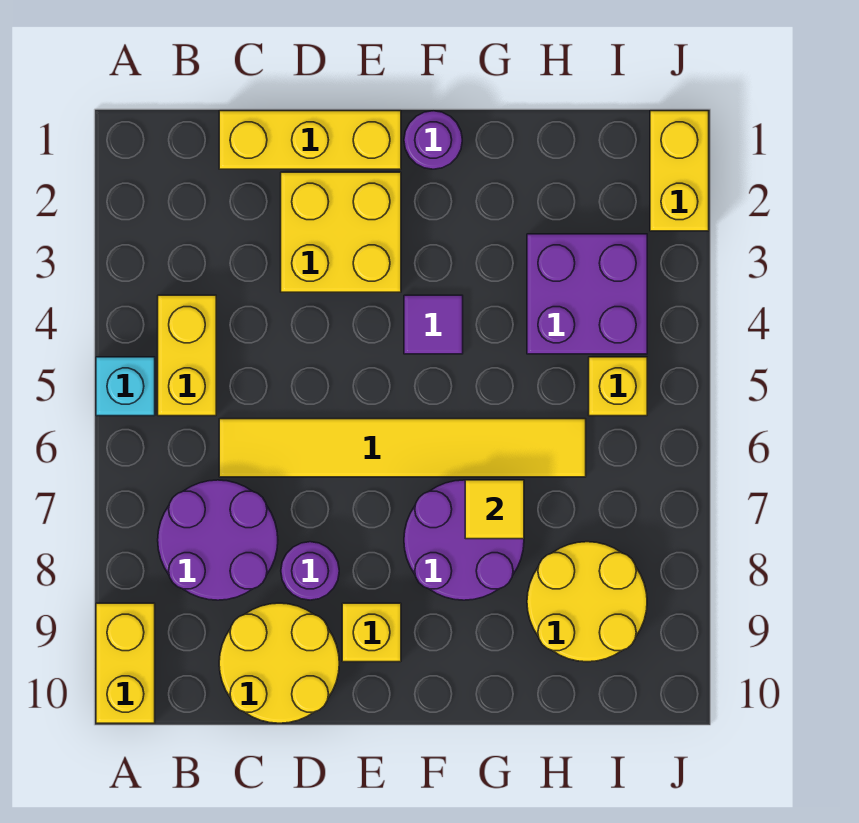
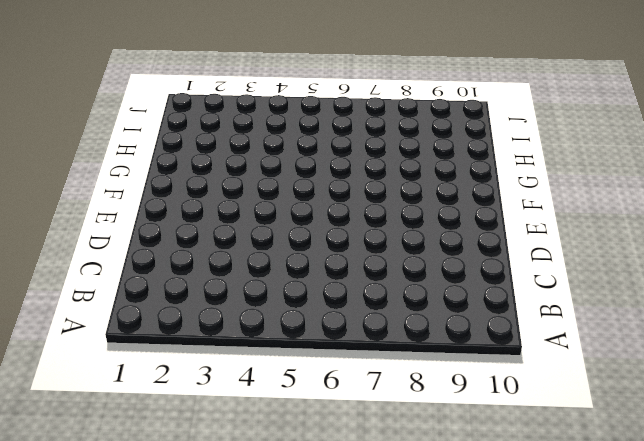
none -> cyan brick A5 level 1
none -> yellow brick A9:A10 level 1
none -> yellow brick B4:B5 level 1

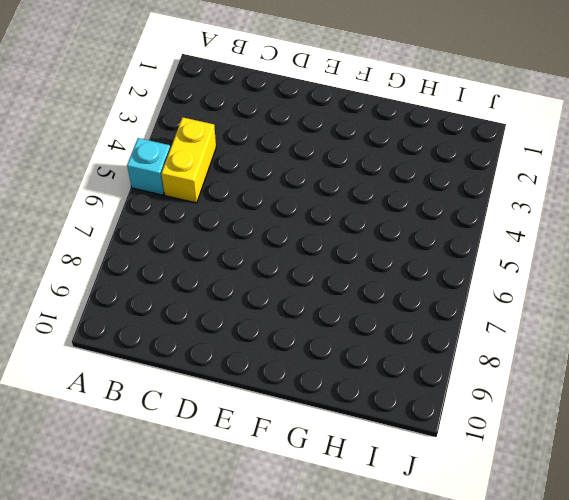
none -> yellow brick A9:A10 level 1
none -> purple round brick B7:C8 level 1
none -> yellow brick C1:E1 level 1

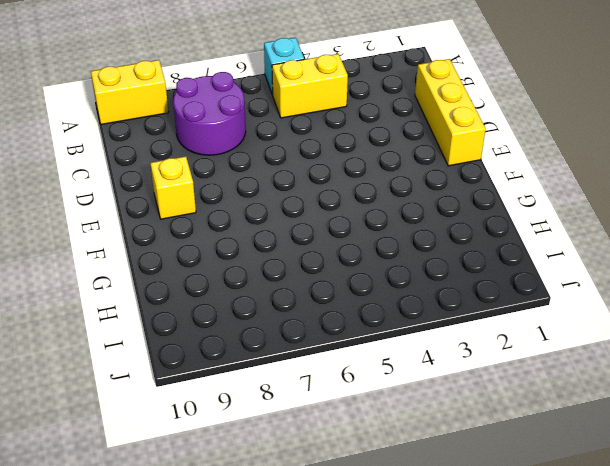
none -> yellow tile C6:H6 level 1
none -> yellow round brick C9:D10 level 1
none -> yellow brick D2:E3 level 1

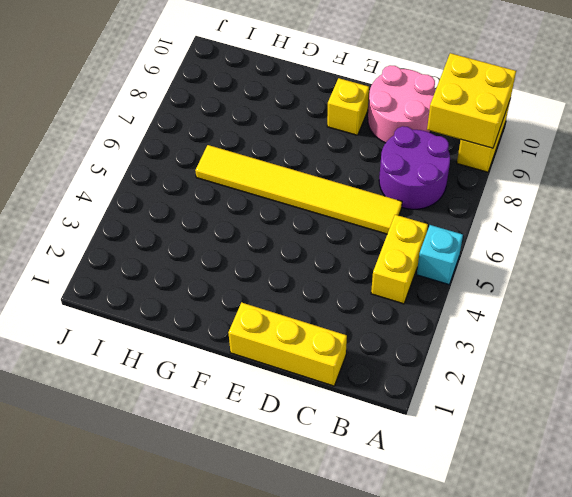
yellow brick A9:B10 level 2 -> yellow brick D2:E3 level 1
pink round brick C9:D10 level 1 -> yellow round brick C9:D10 level 1
none -> purple round brick D8 level 1
none -> purple round brick F1 level 1
none -> purple tile F4 level 1

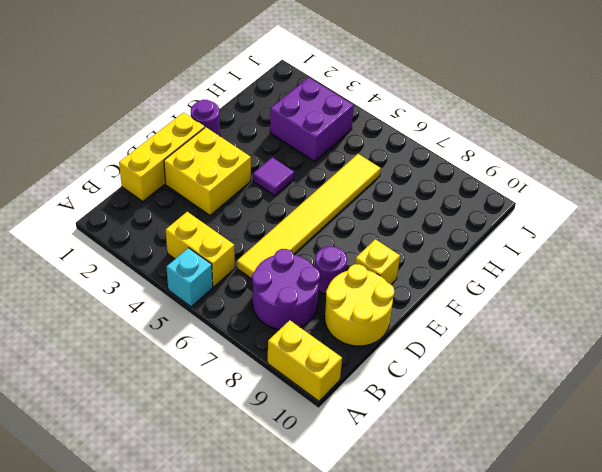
none -> purple round brick F7:G8 level 1
none -> yellow round brick H8:I9 level 1
none -> yellow brick I5 level 1

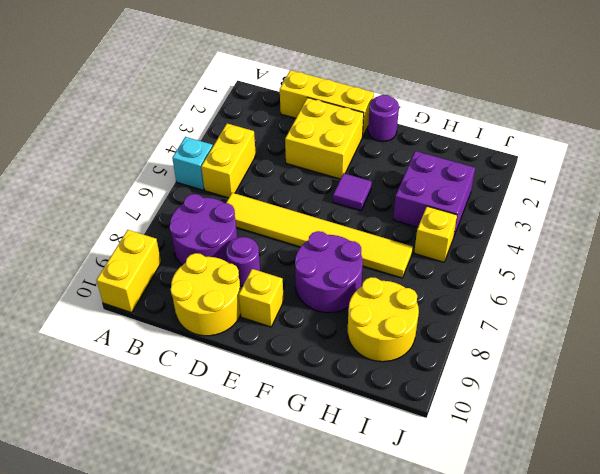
none -> yellow brick J1:J2 level 1
none -> yellow tile G7 level 2

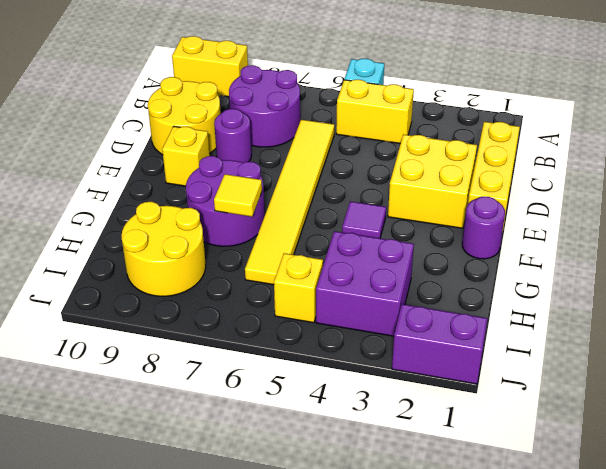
purple brick J1:J2 level 1 -> yellow brick J1:J2 level 1

